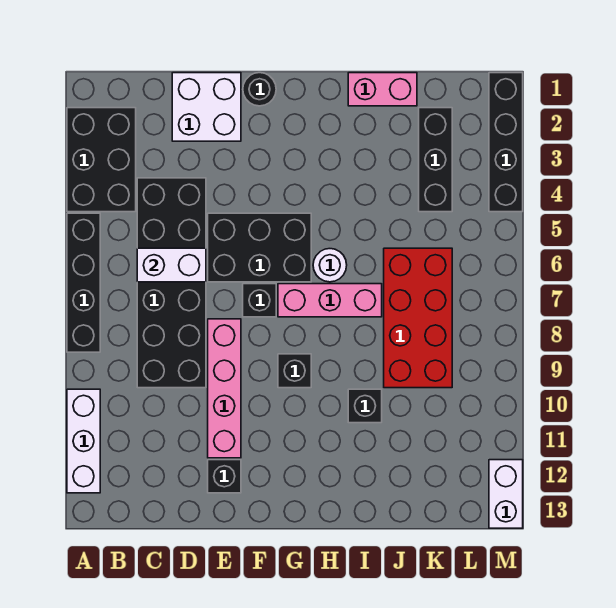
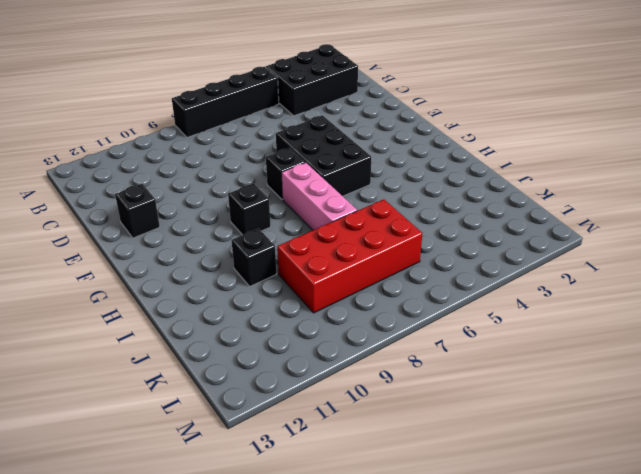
none -> white brick A10:A12 level 1
none -> black brick C4:D9 level 1
none -> white brick D1:E2 level 1

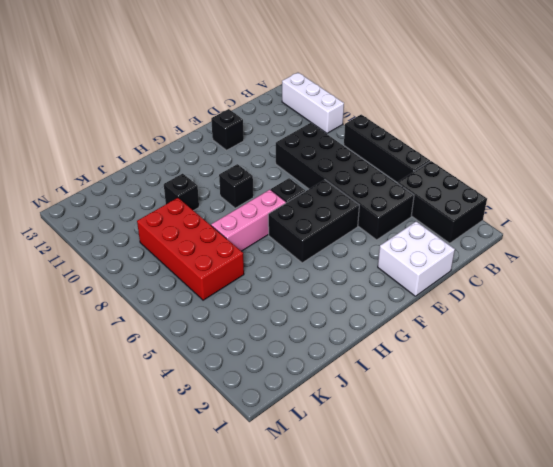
none -> pink brick E8:E11 level 1
none -> black round brick F1 level 1
none -> white round brick H6 level 1

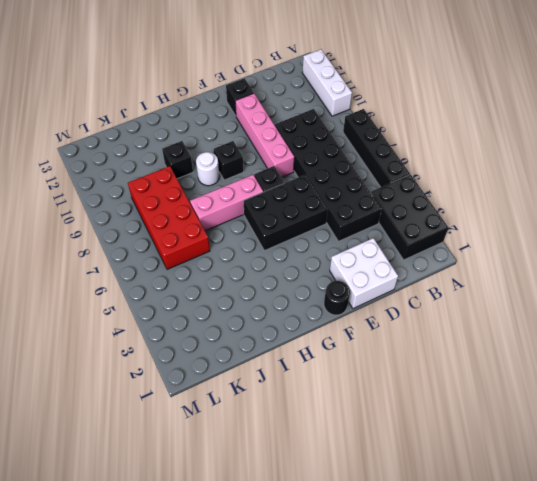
white round brick H9 level 1 -> white round brick H6 level 1
none -> pink brick I1:J1 level 1
none -> black brick K2:K4 level 1
none -> black brick M1:M4 level 1

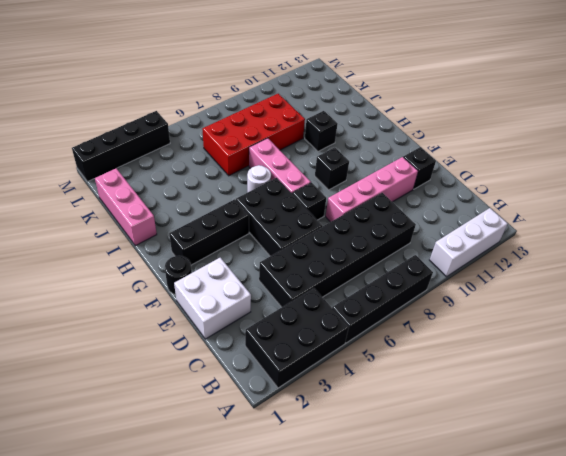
black brick G2:G4 level 1 -> black brick K2:K4 level 1
pink brick I1:K1 level 1 -> pink brick I1:J1 level 1
none -> white brick M12:M13 level 1
none -> white brick C6:D6 level 2

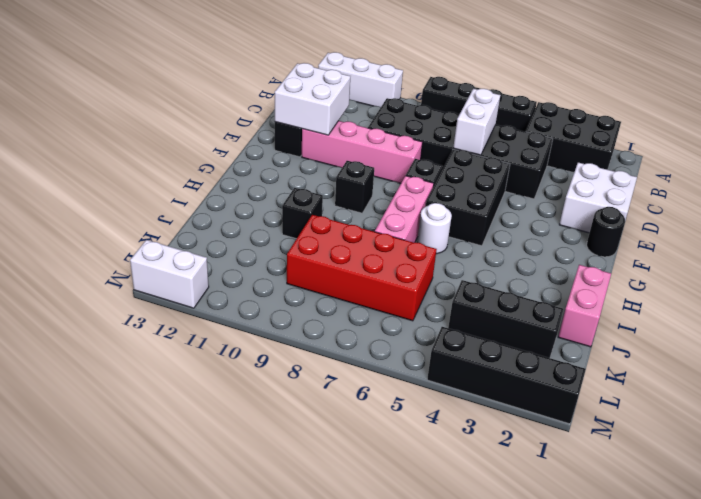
white brick D11:E12 level 2 -> none

